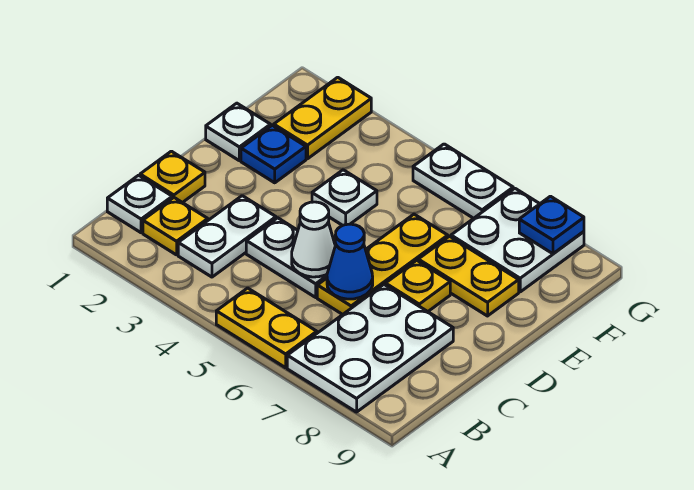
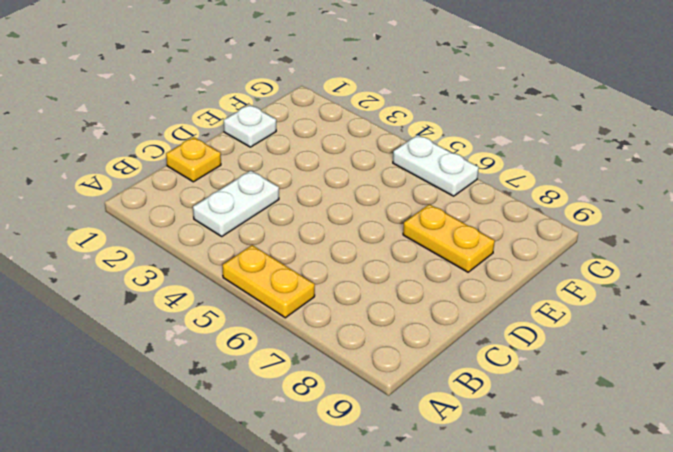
none -> white plate A7:C8 level 1
none -> white plate B1 level 1
none -> yellow plate B2 level 1

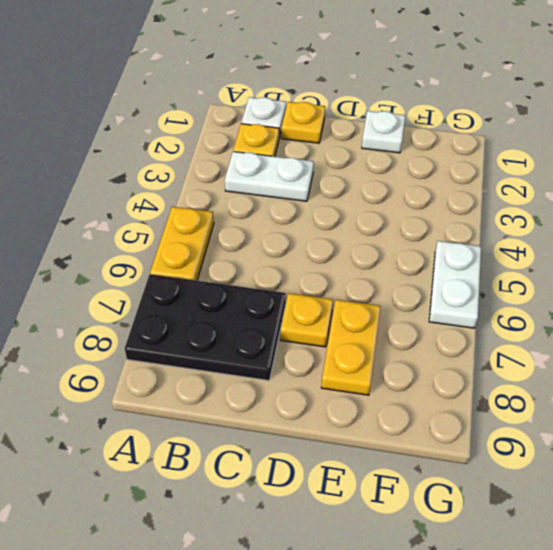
black plate A7:C8 level 1 -> white plate A7:C8 level 1
none -> white plate C4:C5 level 1
none -> yellow plate C6:E6 level 1
none -> blue plate E2 level 1

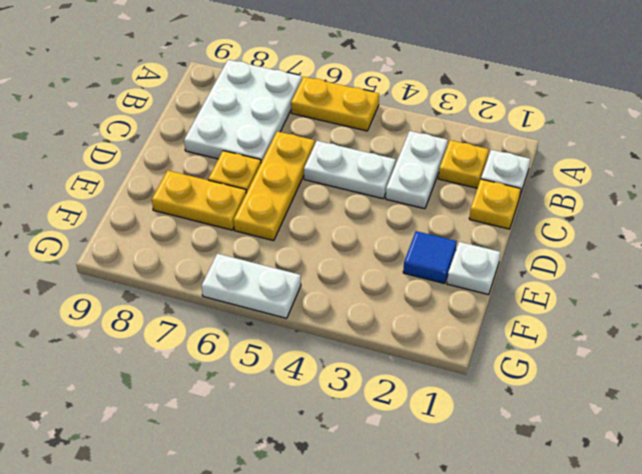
blue tile E2 level 1 -> blue plate E2 level 1
none -> white plate E4 level 1
none -> yellow plate F2:G2 level 1
none -> white plate F7:G8 level 1

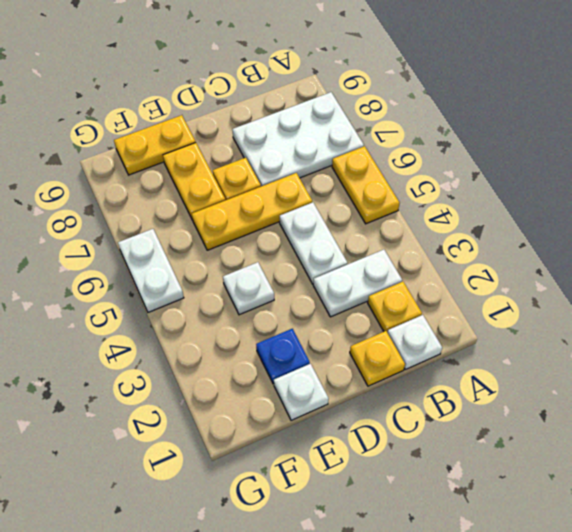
yellow plate E9:F9 level 1 -> yellow plate F2:G2 level 1
none -> white plate F7:G8 level 1
none -> white cone C5 level 2
none -> blue cone C6 level 2

